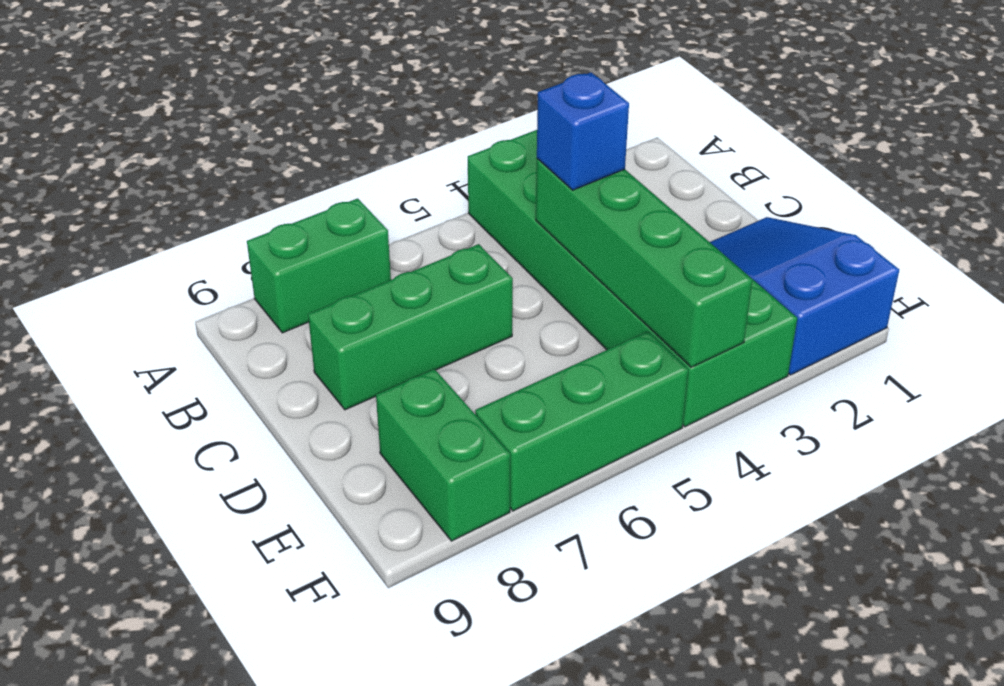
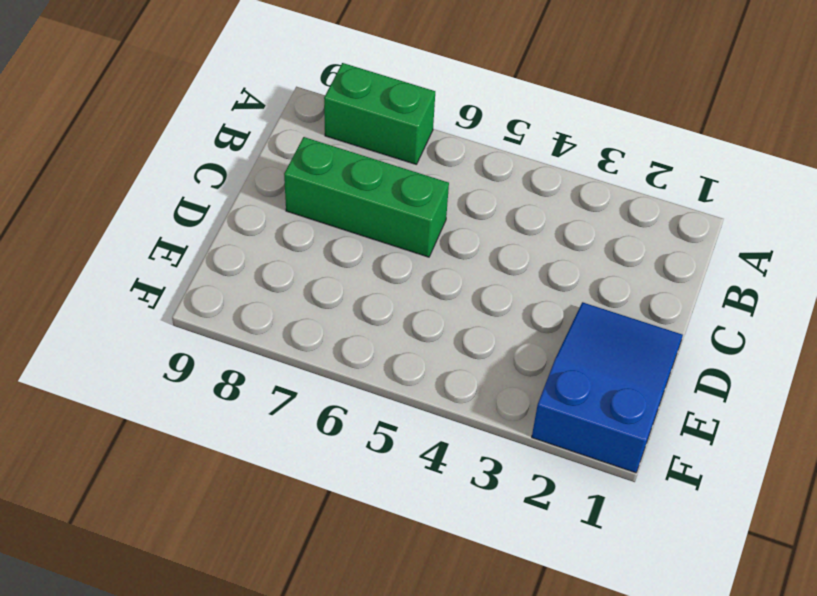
none -> green brick A3:F4 level 1
none -> green brick E8:F8 level 1

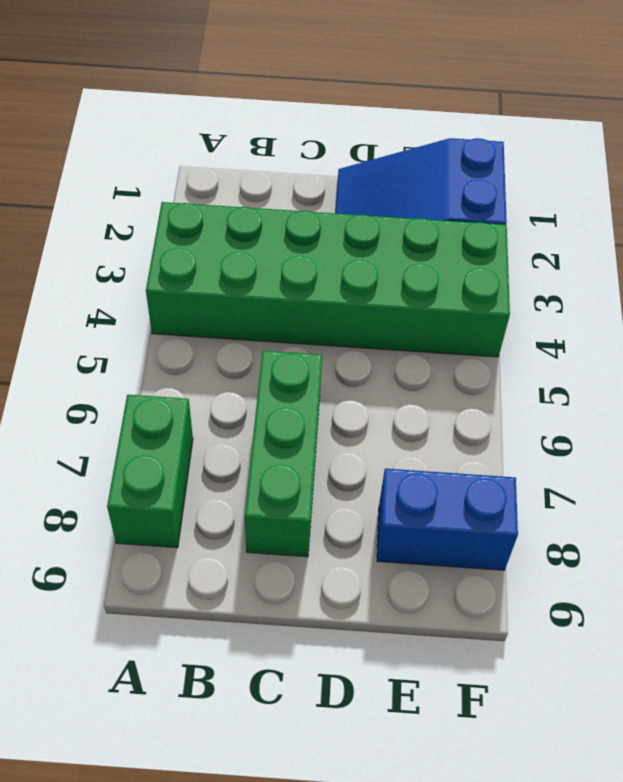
blue brick E8:F8 level 1 -> green brick E8:F8 level 1
none -> green brick F5:F7 level 1
none -> green brick C4:F4 level 2

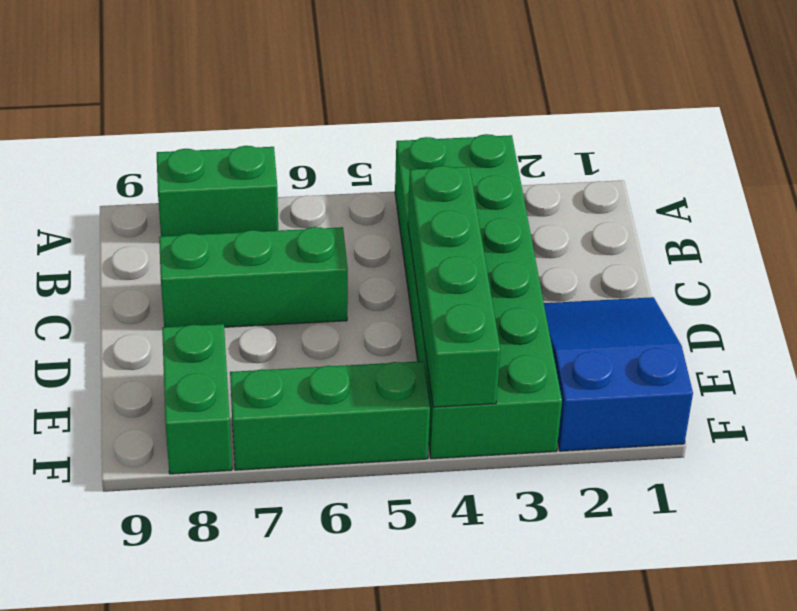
none -> blue brick C4 level 3

